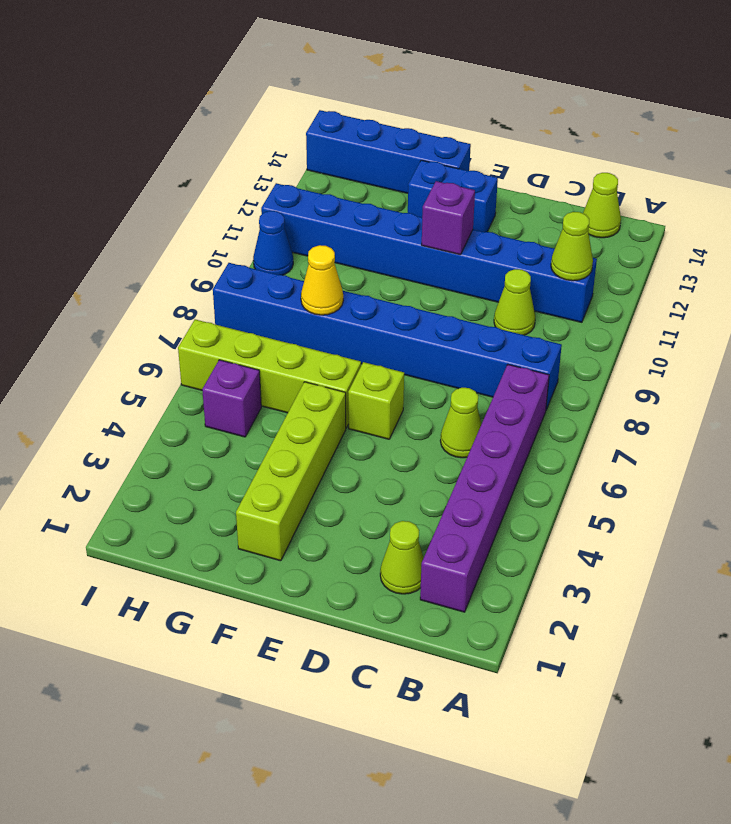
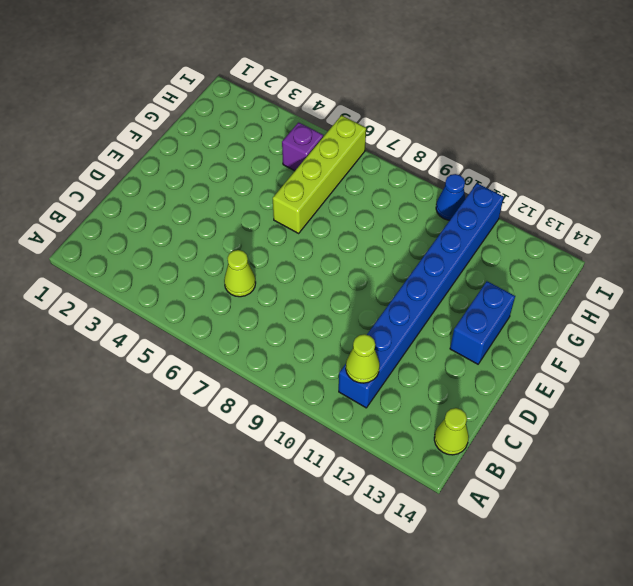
none -> purple brick B2:B7 level 1
none -> blue brick B8:I8 level 1
none -> lime cone C2 level 1

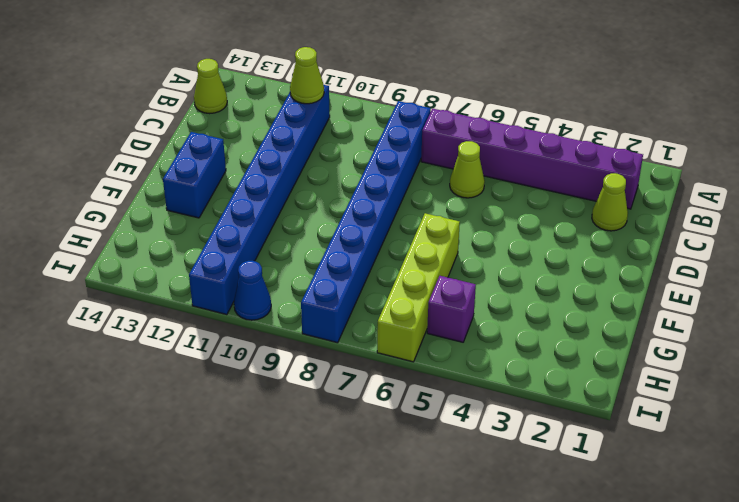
none -> lime cone C10 level 1
none -> lime brick E6 level 1
none -> lime brick F2:F5 level 1

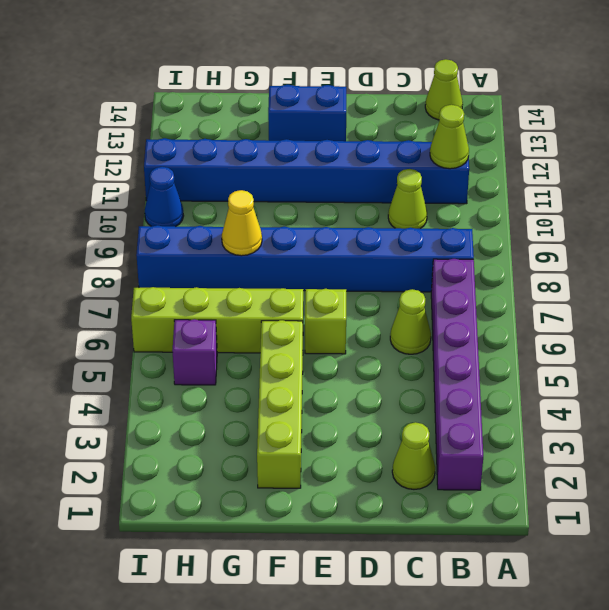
none -> blue brick F14:I14 level 1
none -> purple brick E11 level 2

